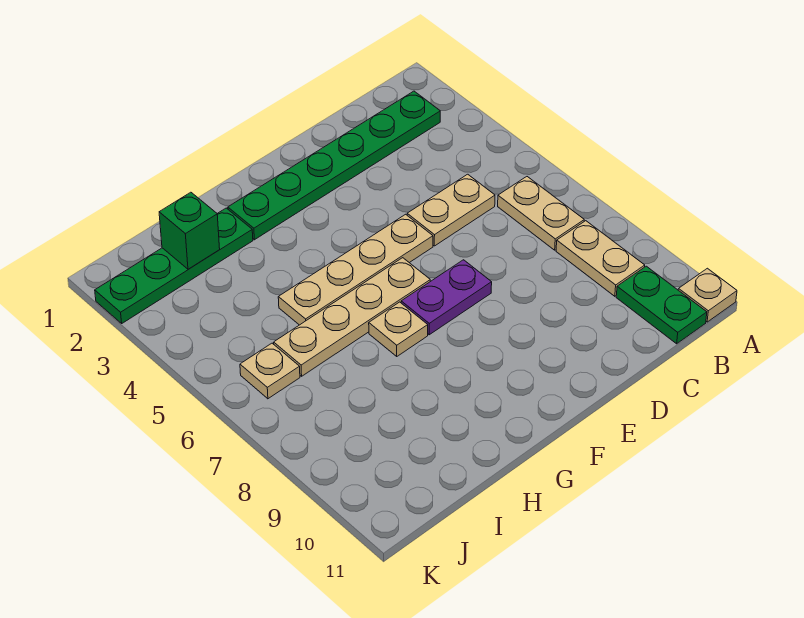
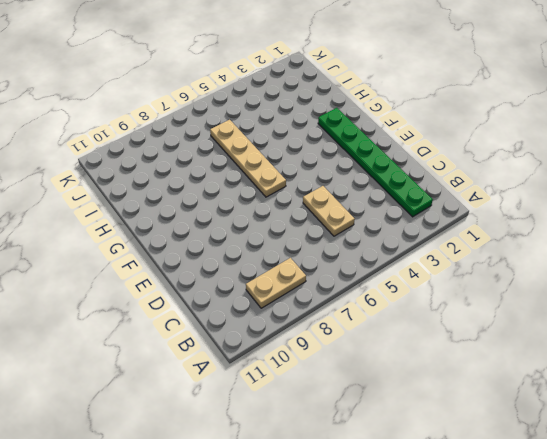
none -> tan plate A11 level 1
none -> tan plate B6:B7 level 1
none -> green plate B10:B11 level 1

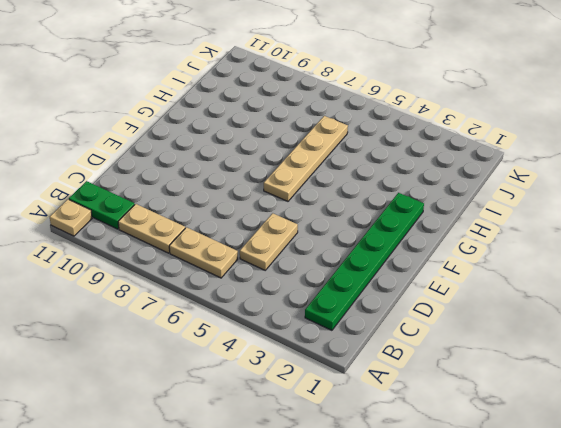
none -> tan plate E5:H5 level 1
none -> purple plate E7:F7 level 1
none -> tan plate G7 level 1

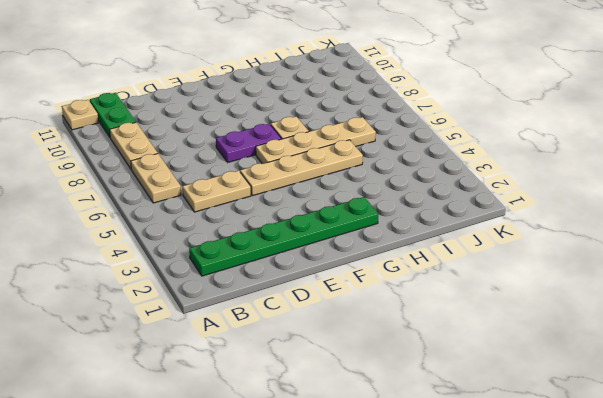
none -> green plate H2:K2 level 1
none -> tan plate J6 level 1
none -> green brick I2 level 2

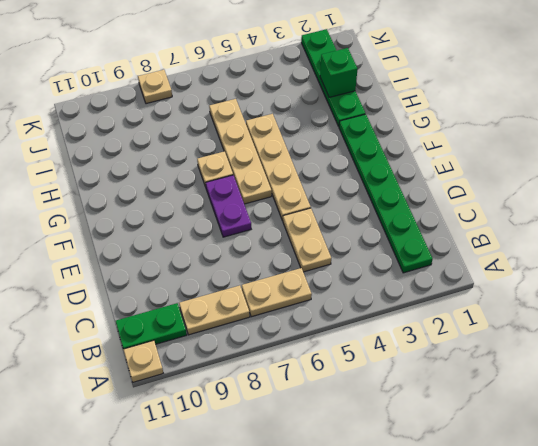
tan plate K8 level 1 -> tan plate J6 level 1

